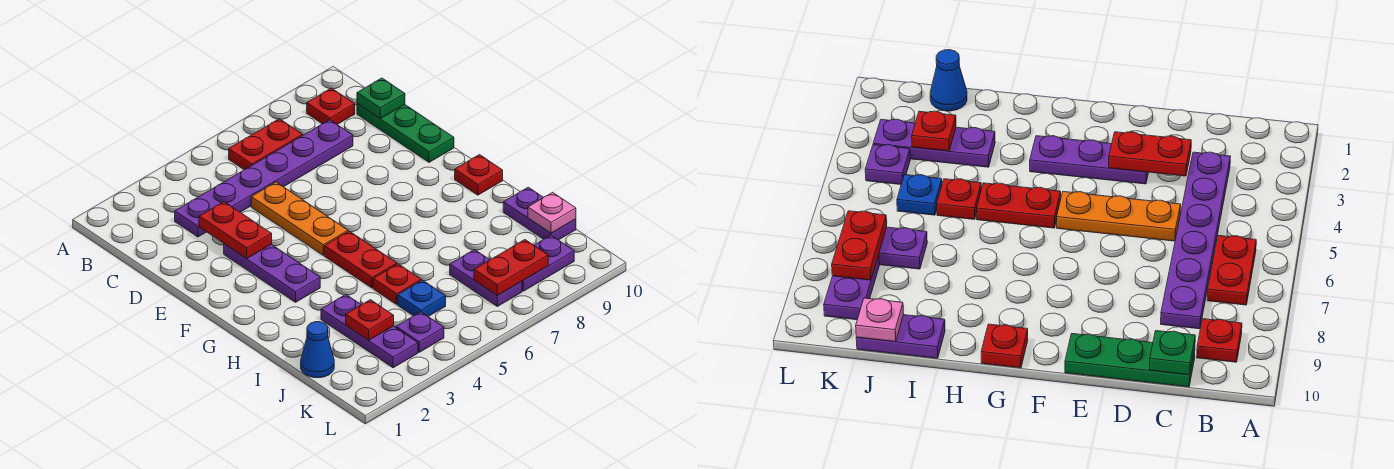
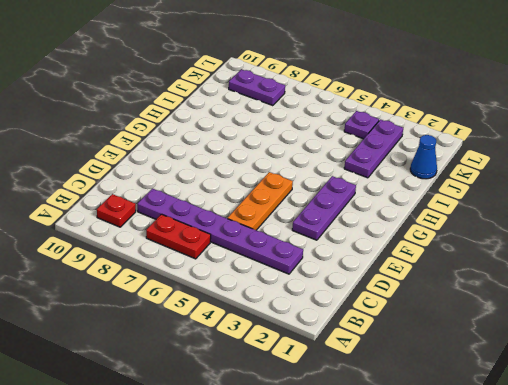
none -> green plate C10:E10 level 1
none -> red plate G5:H5 level 1
none -> red plate G10 level 1

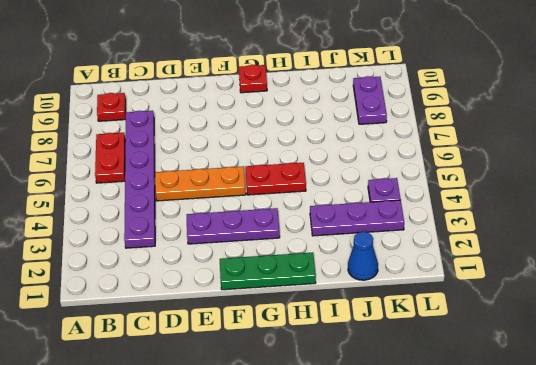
green plate F1:H1 level 1 -> green plate C10:E10 level 1
none -> red plate I5 level 1
none -> purple plate I10:J10 level 1
none -> blue plate J5 level 1

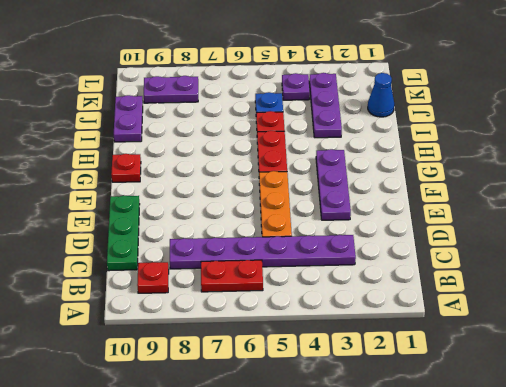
none -> purple plate J7:K7 level 1
none -> green plate C10 level 2
none -> red plate D3:E3 level 2

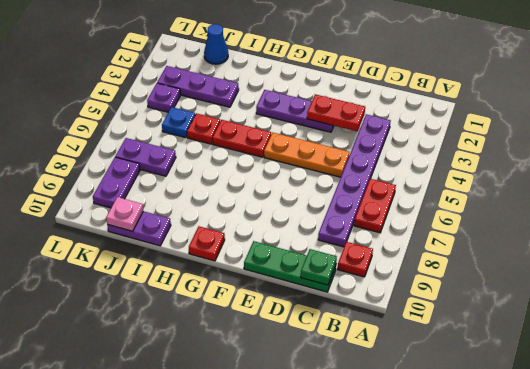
none -> red plate J3 level 2
none -> red plate K7:K8 level 2

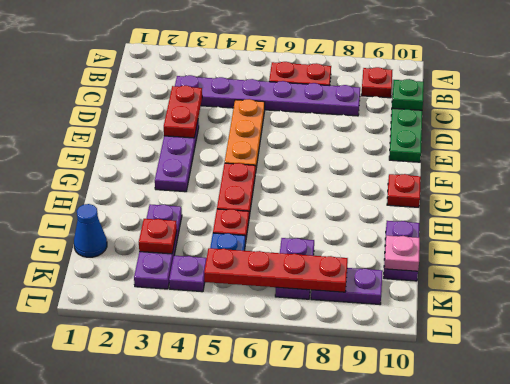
red plate K5:K8 level 2 -> red plate K7:K8 level 2

